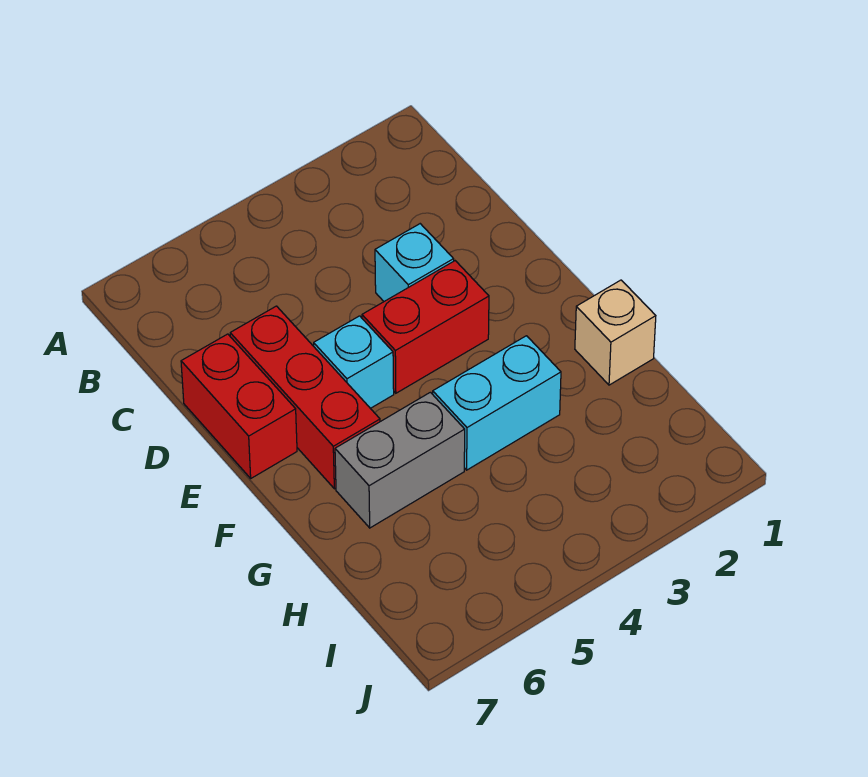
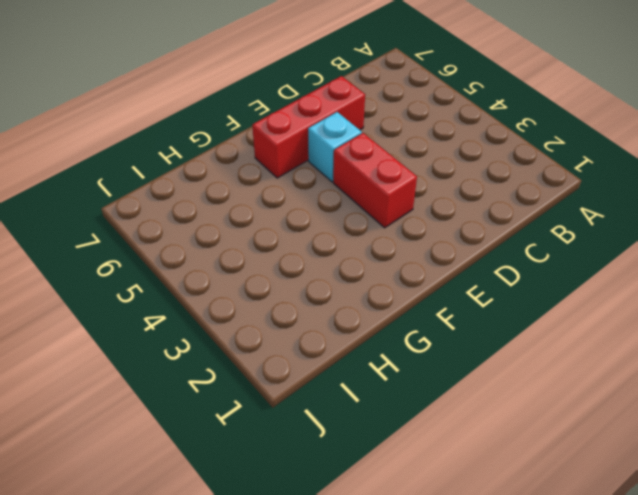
none -> cyan brick D3 level 1
none -> red brick D7:E7 level 1

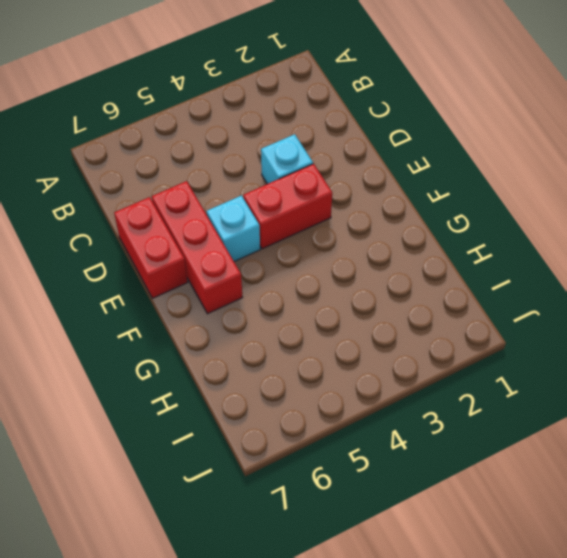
none -> tan brick G1 level 1
none -> cyan brick G3:G4 level 1

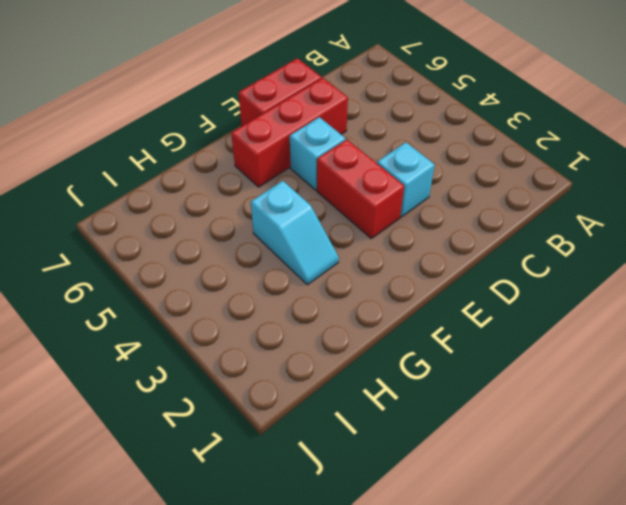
cyan slope G3:G4 level 1 top 4 -> cyan brick G3:G4 level 1
none -> tan brick G1 level 1
none -> grey brick G5:G6 level 1

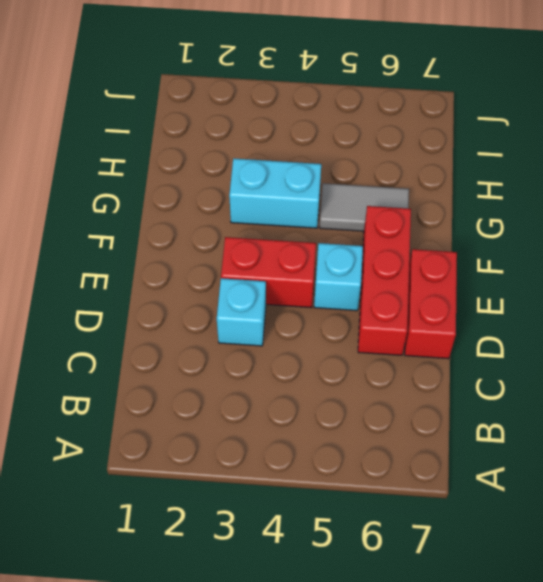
grey tile G5:G6 level 1 -> grey brick G5:G6 level 1
none -> tan brick G1 level 1

